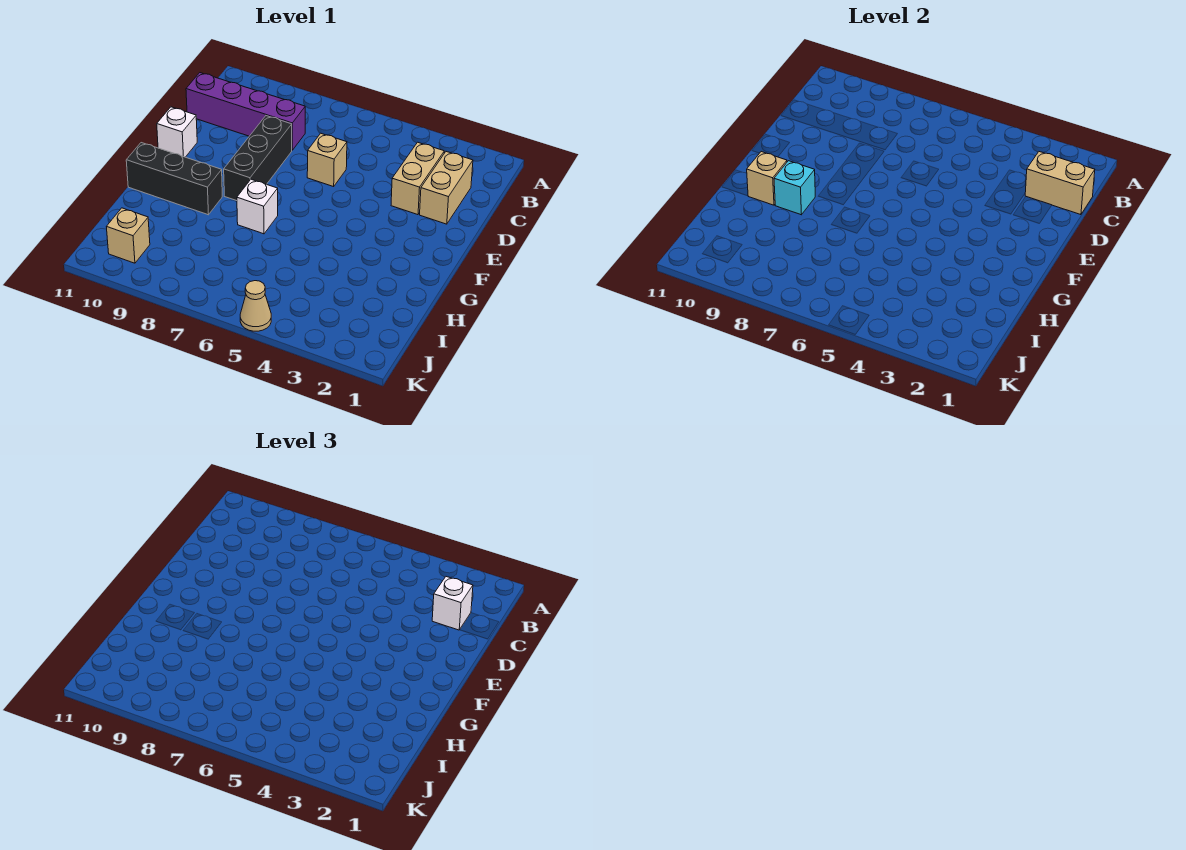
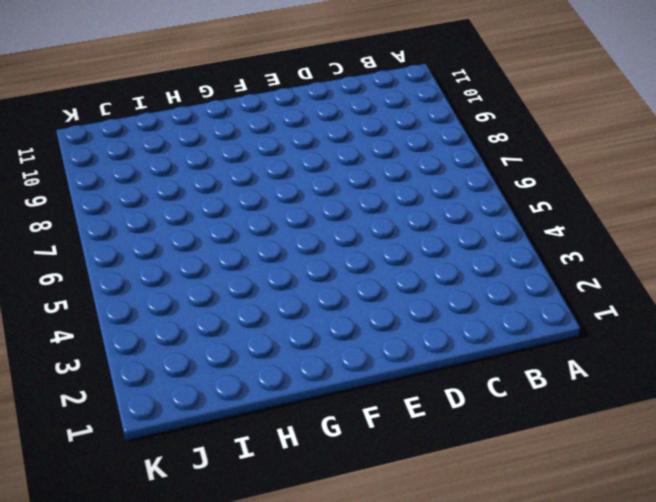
none -> tan brick C2:D2 level 1
none -> tan brick C3:D3 level 1
none -> purple brick C8:C11 level 1

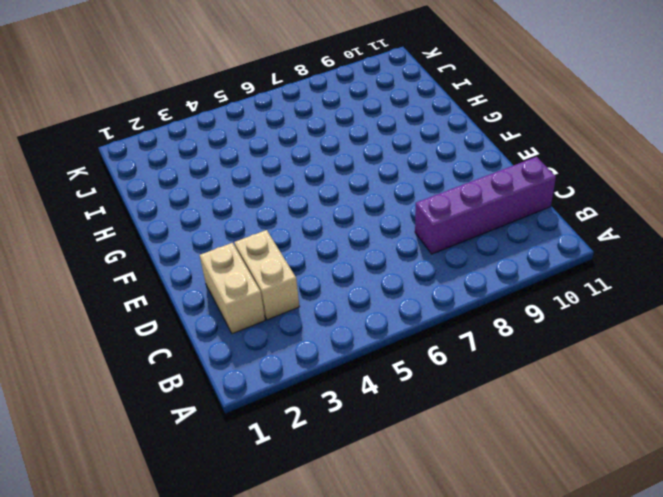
none -> tan brick D6 level 1
none -> black brick D8:F8 level 1
none -> white brick E11 level 1

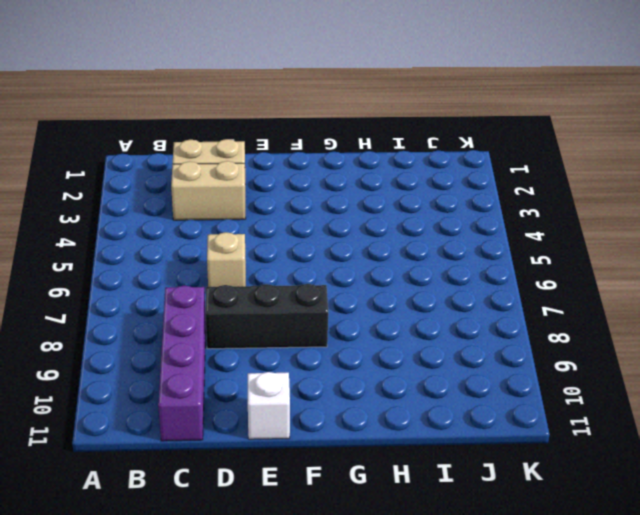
none -> white brick G7 level 1
none -> black brick G9:G11 level 1
none -> tan brick J10 level 1

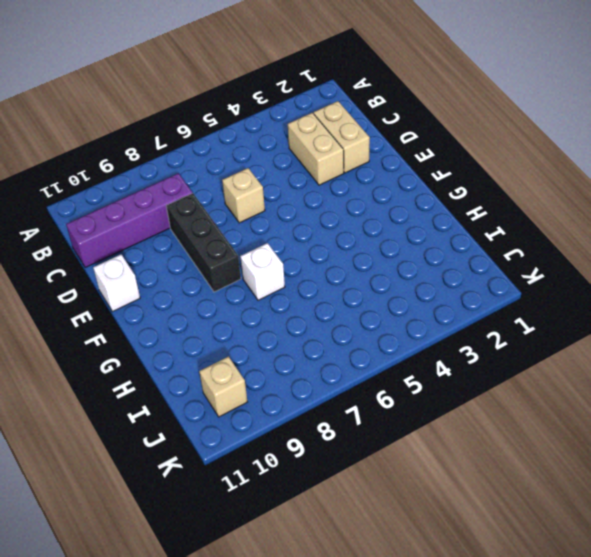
none -> black brick G9:G11 level 1
none -> tan cone K5 level 1
none -> tan brick C1:C2 level 2

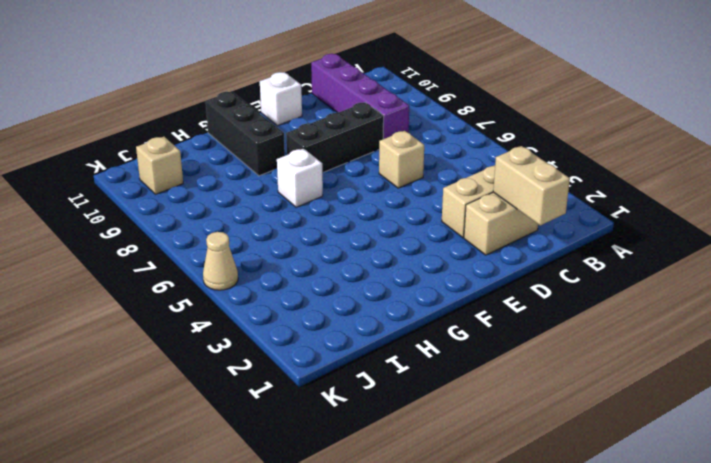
none -> cyan brick G9 level 2
none -> tan brick G10 level 2
none -> white brick C2 level 3

